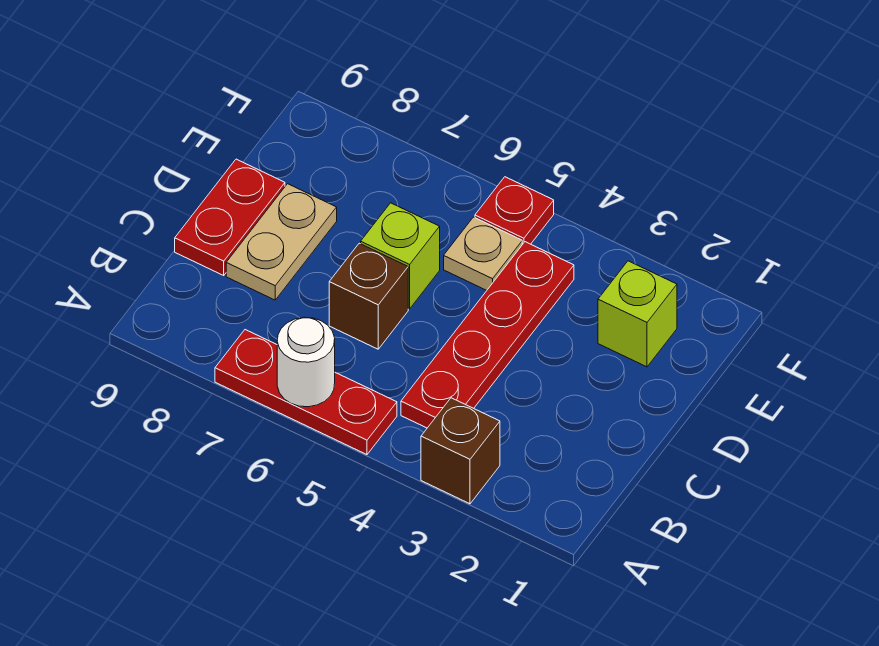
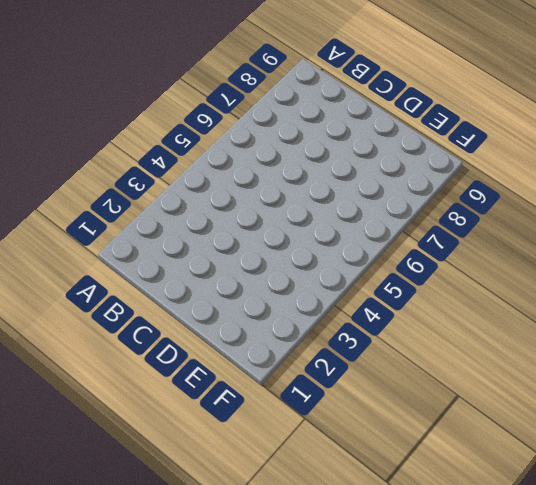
none -> brown brick A3 level 1
none -> red plate A5:A7 level 1

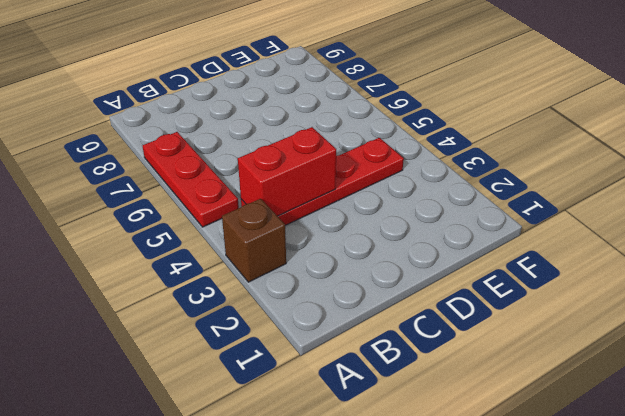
red brick B4:C4 level 2 -> none
none -> brown brick C6 level 1
none -> tan plate C8:D8 level 1

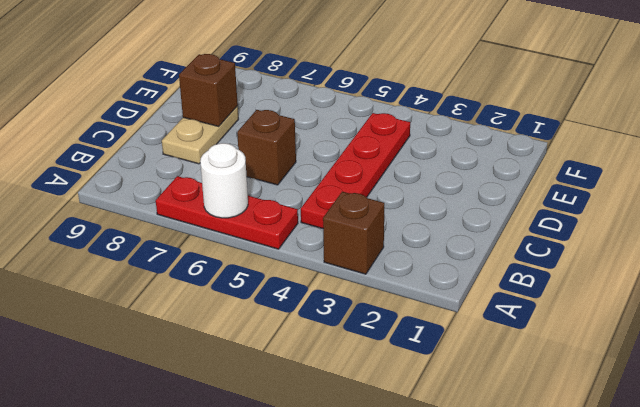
brown brick D8 level 2 -> none
none -> red plate C9:D9 level 1
none -> lime brick D6 level 1

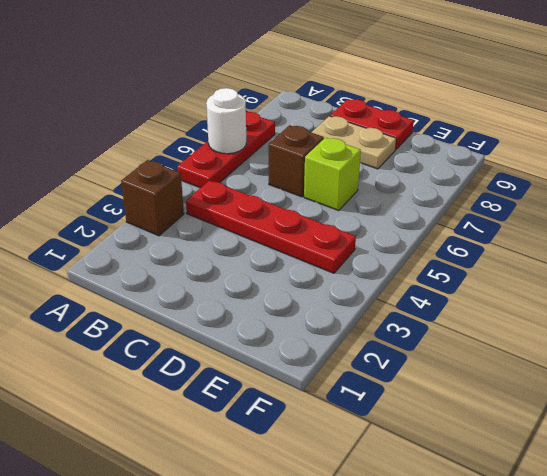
none -> lime brick E2 level 1
none -> tan plate E5 level 1

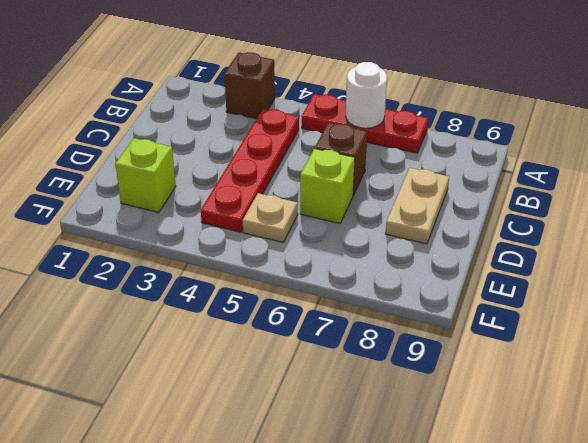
none -> red plate C9:D9 level 1
none -> red plate F5 level 1

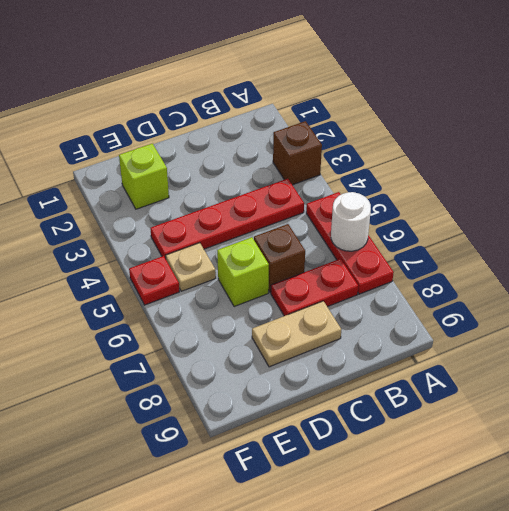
red plate B7:C7 level 1 -> red plate C9:D9 level 1

